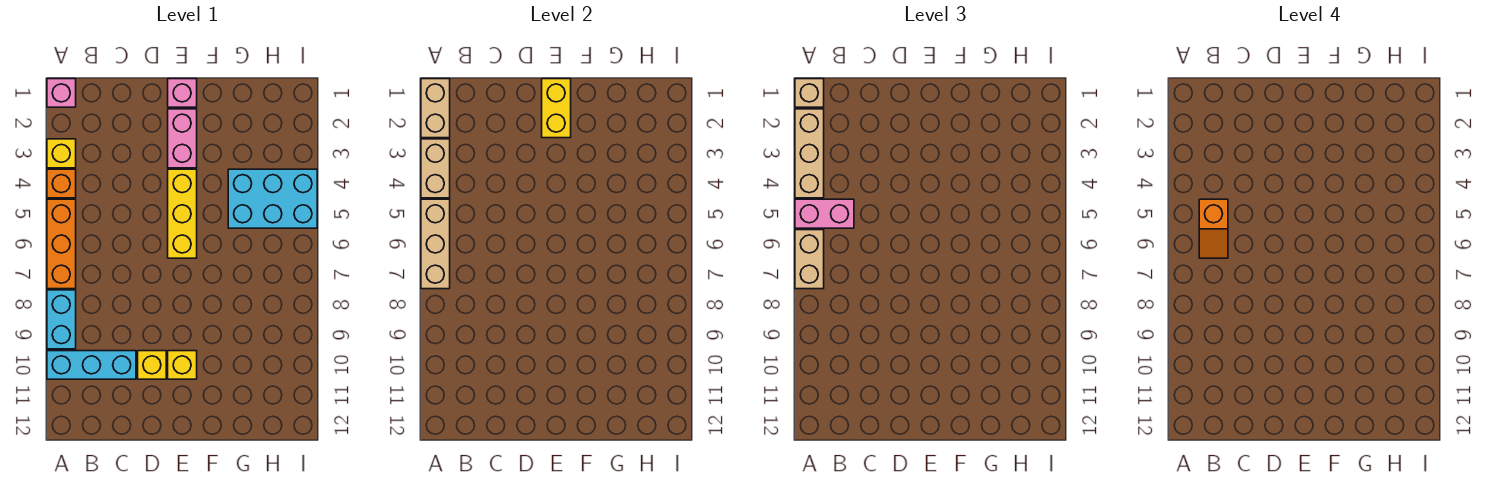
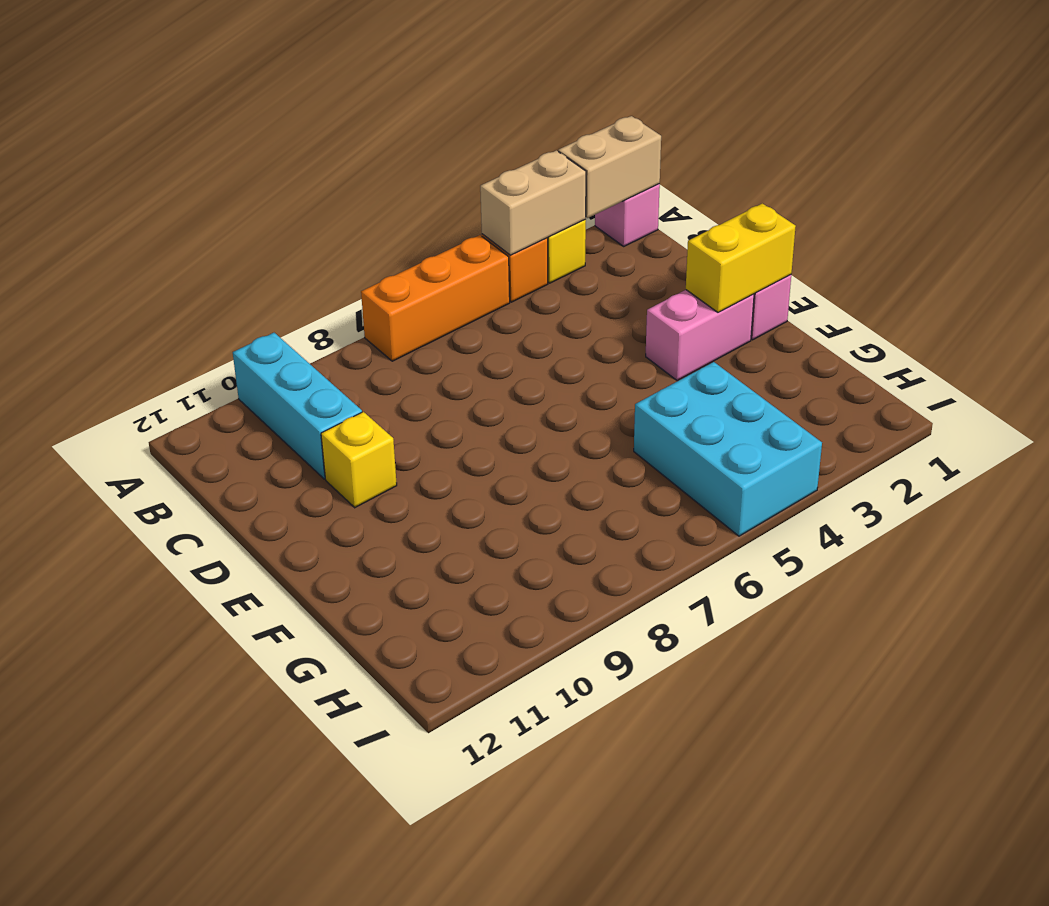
none -> cyan brick A8:A9 level 1
none -> yellow brick E4:E6 level 1
none -> yellow brick E10 level 1

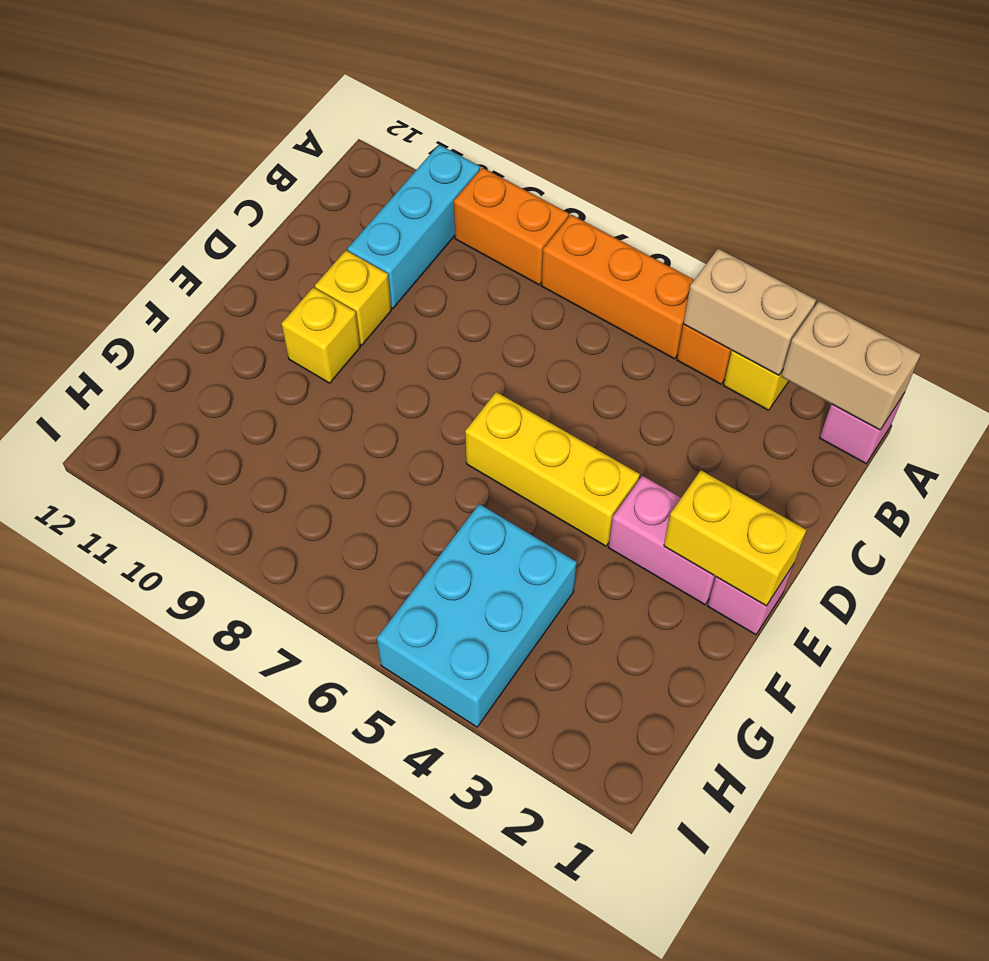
orange brick A8:A9 level 1 -> cyan brick A8:A9 level 1
none -> tan brick A5:A7 level 2
none -> tan brick A1 level 3
none -> tan brick A2:A4 level 3

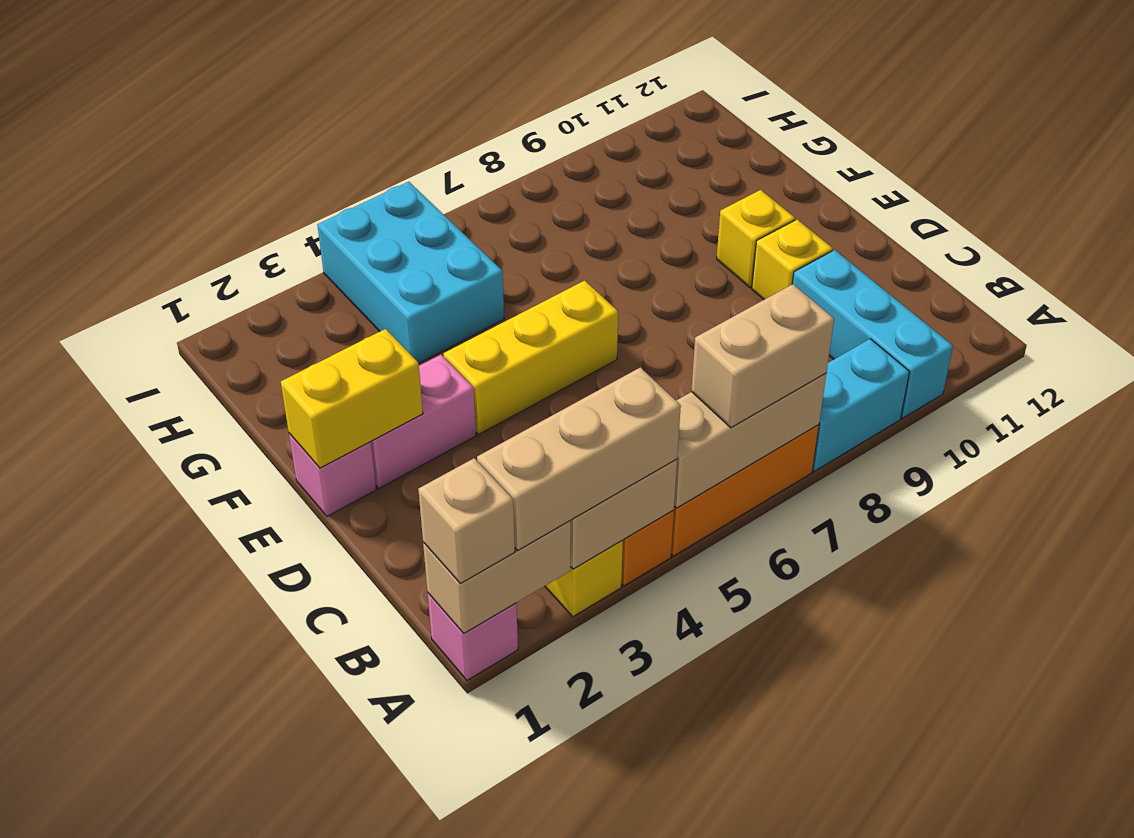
none -> pink brick A5:B5 level 3
none -> orange slope B5:B6 level 4 top 5

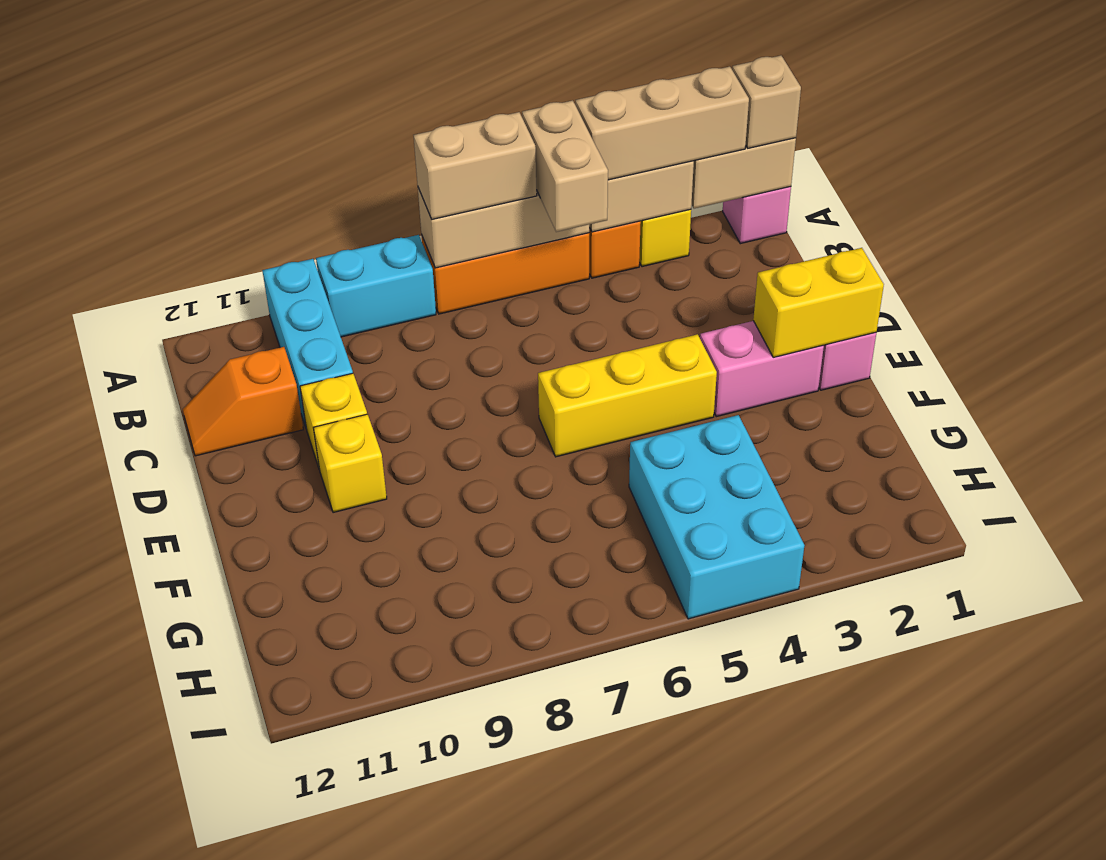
tan brick A5:B5 level 3 -> pink brick A5:B5 level 3
orange slope C11:C12 level 1 top 11 -> orange slope B5:B6 level 4 top 5

